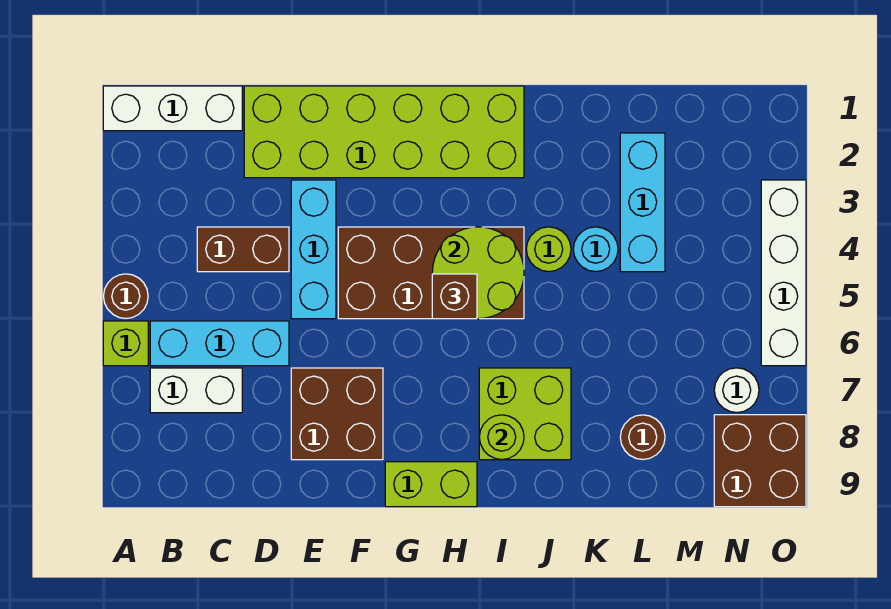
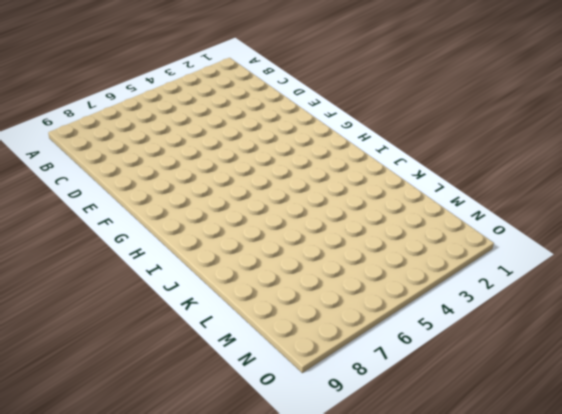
none -> white brick A1:C1 level 1
none -> brown round brick A5 level 1
none -> lime brick A6 level 1

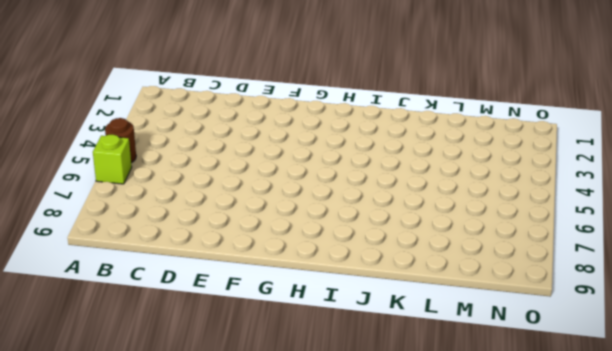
none -> white brick A1:C1 level 1
none -> cyan brick B6:D6 level 1
none -> white brick B7:C7 level 1

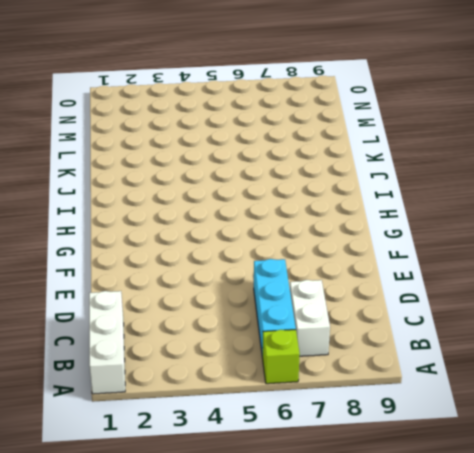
none -> brown round brick A5 level 1
none -> brown brick C4:D4 level 1
none -> lime brick D1:I2 level 1

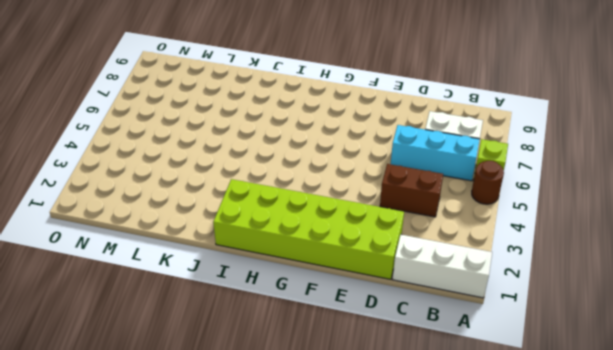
none -> cyan brick E3:E5 level 1
none -> brown brick E7:F8 level 1
none -> brown brick F4:I5 level 1

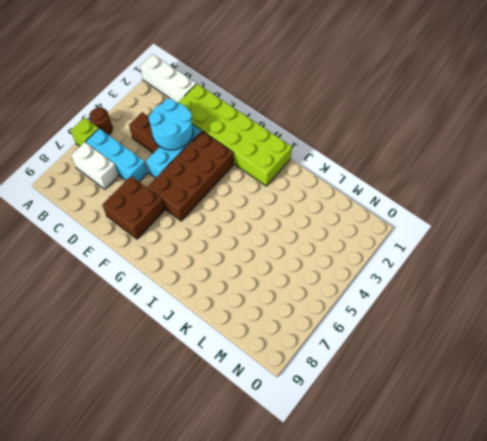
cyan round brick D3:E4 level 2 -> none
brown brick F3:G6 level 1 -> brown brick F4:I5 level 1
none -> lime brick G9:H9 level 1
none -> lime brick I7:J8 level 1
none -> lime round brick J4 level 1

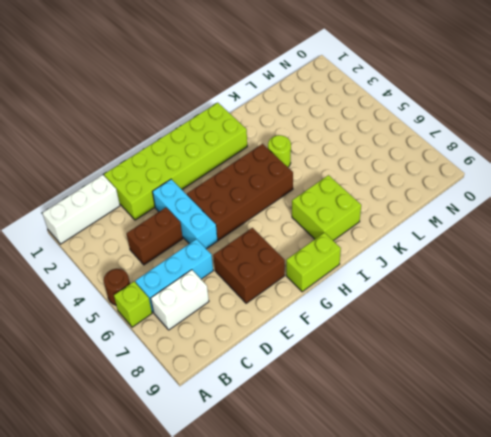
none -> cyan round brick K4 level 1
none -> cyan brick L2:L4 level 1
none -> brown round brick L8 level 1

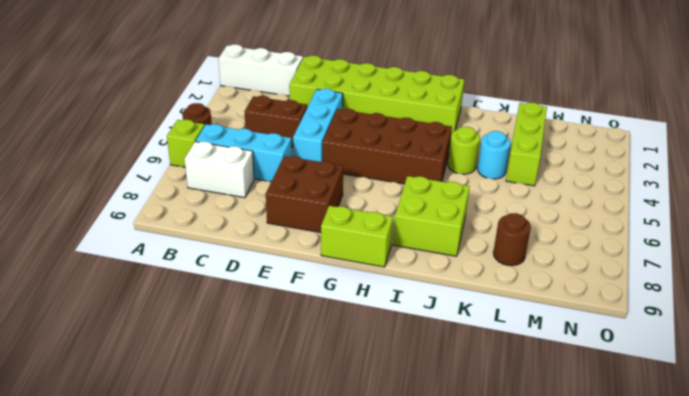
lime brick L2:L4 level 1 -> cyan brick L2:L4 level 1
none -> white round brick N7 level 1
none -> brown brick N8:O9 level 1
none -> white brick O3:O6 level 1

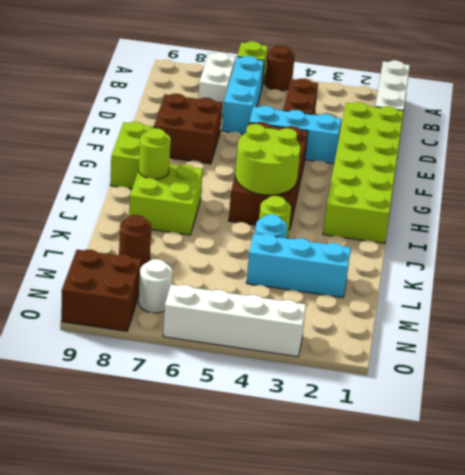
none -> brown brick H5 level 3

